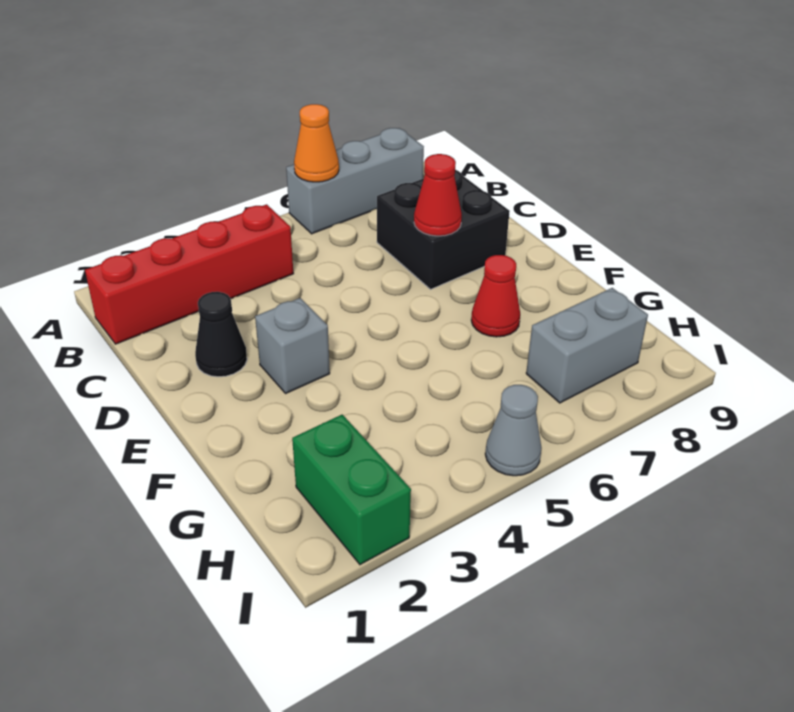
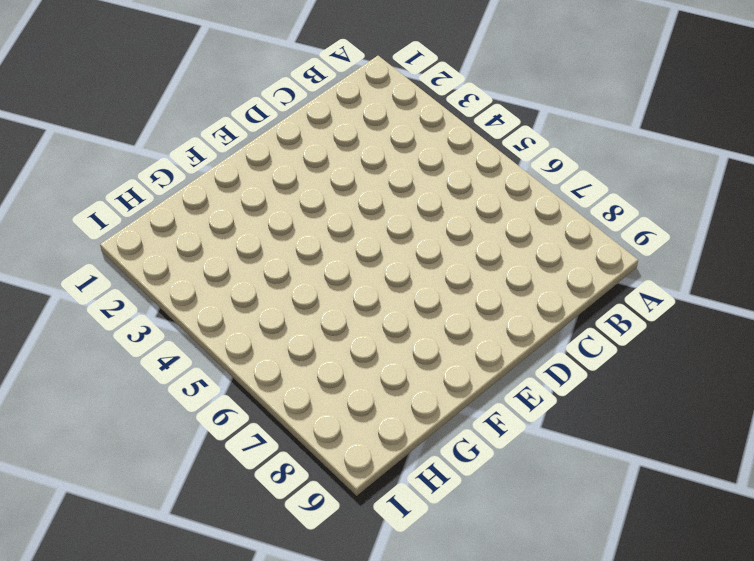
none -> grey brick A6:A8 level 1
none -> red brick B1:B4 level 1

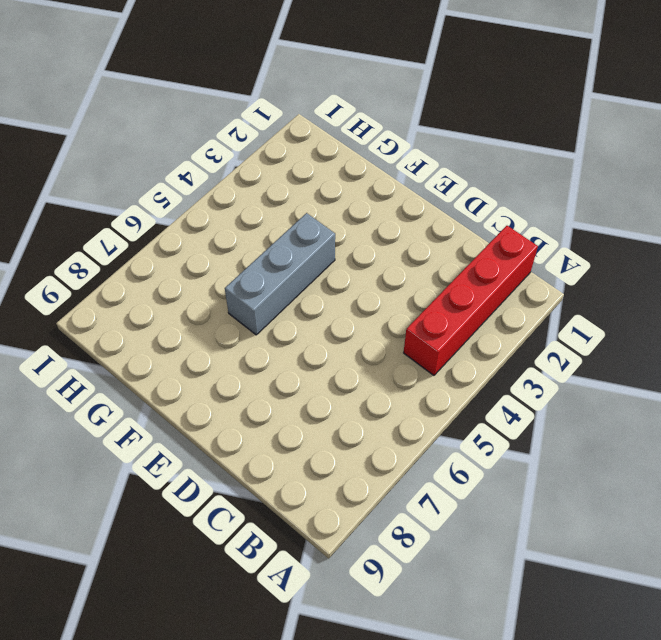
grey brick F4:F6 level 1 -> grey brick A6:A8 level 1
none -> black brick C7:D8 level 1
none -> black cone D2 level 1

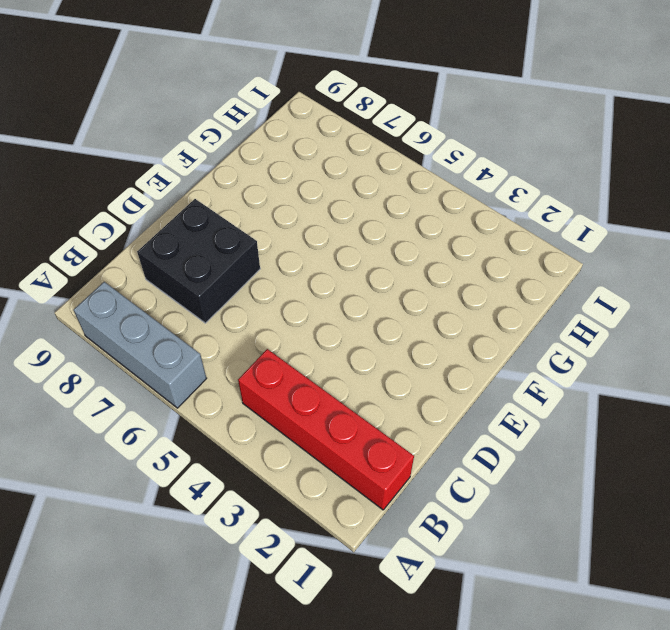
none -> black cone D2 level 1
none -> grey brick E3 level 1

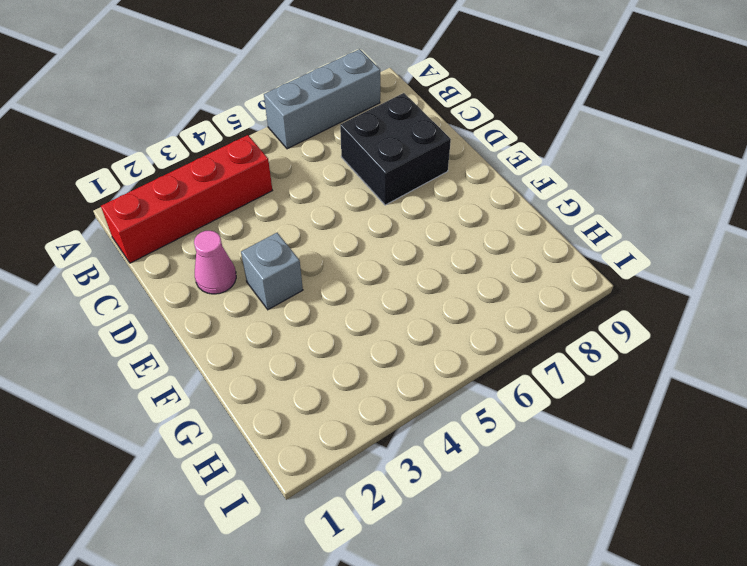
pink cone D2 level 1 -> black cone D2 level 1
none -> red cone F7 level 1
none -> green brick H2:I2 level 1

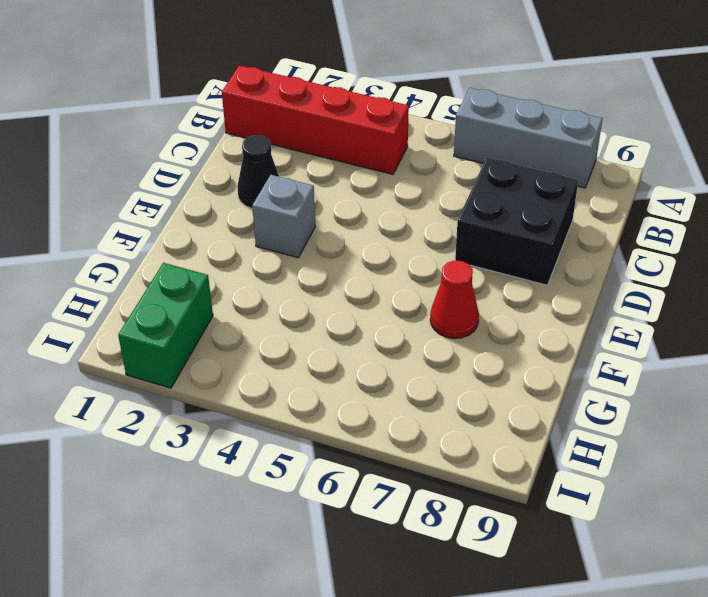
none -> grey brick H7:H8 level 1
none -> grey cone I5 level 1

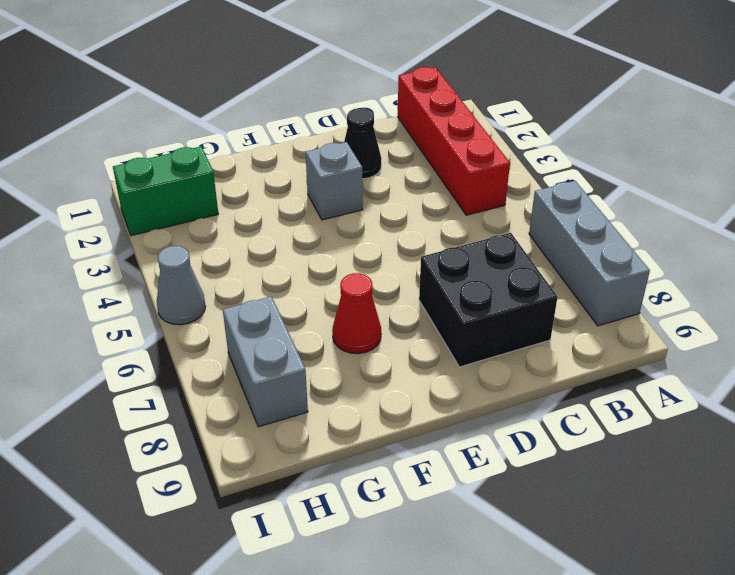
none -> orange cone A6 level 2
none -> red cone D7 level 2

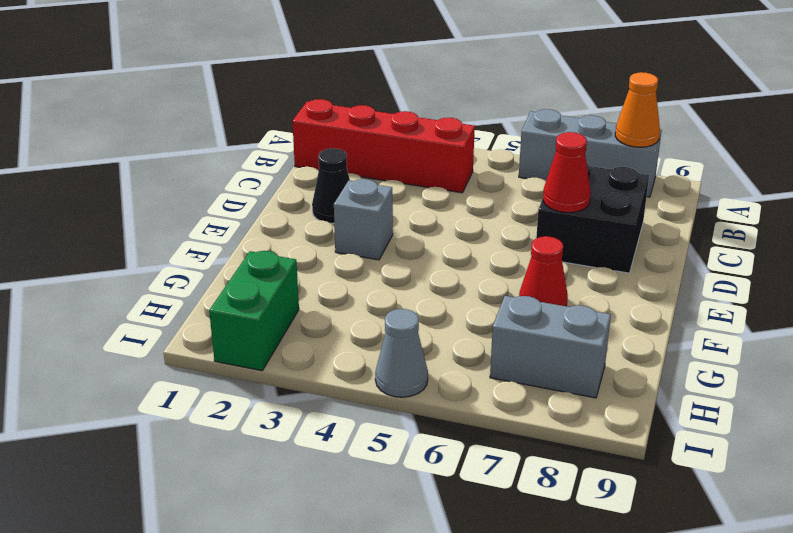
orange cone A8 level 2 -> orange cone A6 level 2

